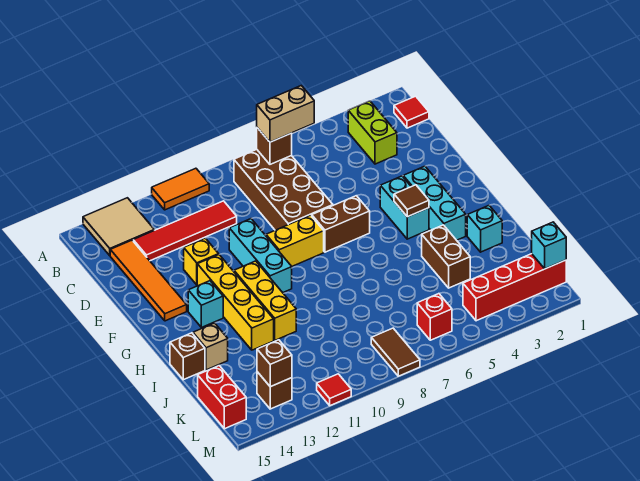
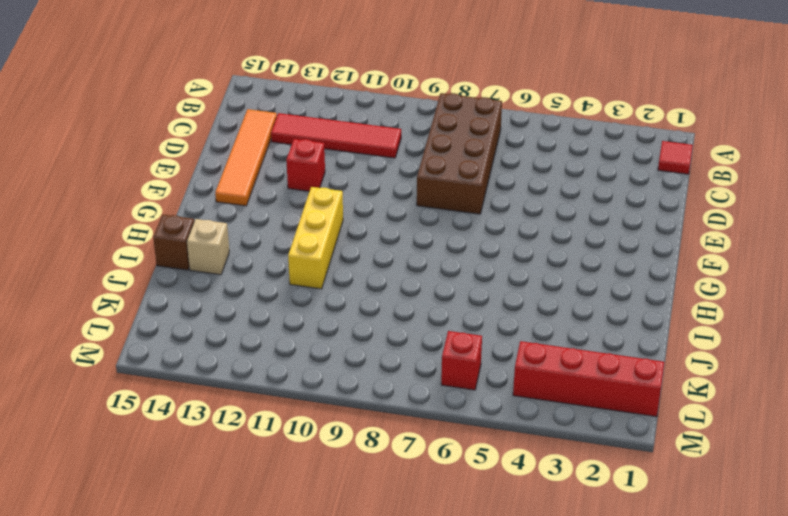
red brick E12 level 1 -> yellow brick E12 level 1
none -> orange tile A10:A11 level 1
none -> tan tile A13:B14 level 1
none -> lime brick B3:C3 level 1
none -> cyan brick E10:G10 level 1

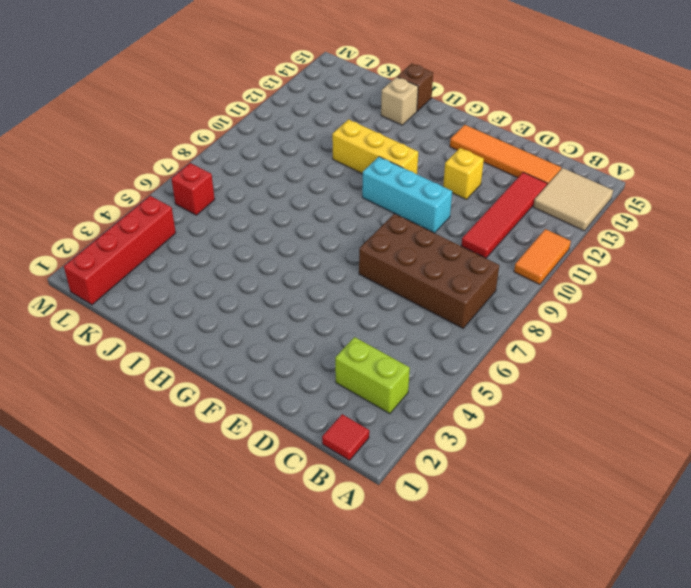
none -> cyan brick F3:H3 level 1
none -> cyan brick F4:G4 level 1
none -> brown brick F6:F7 level 1
none -> yellow brick F8:F9 level 1

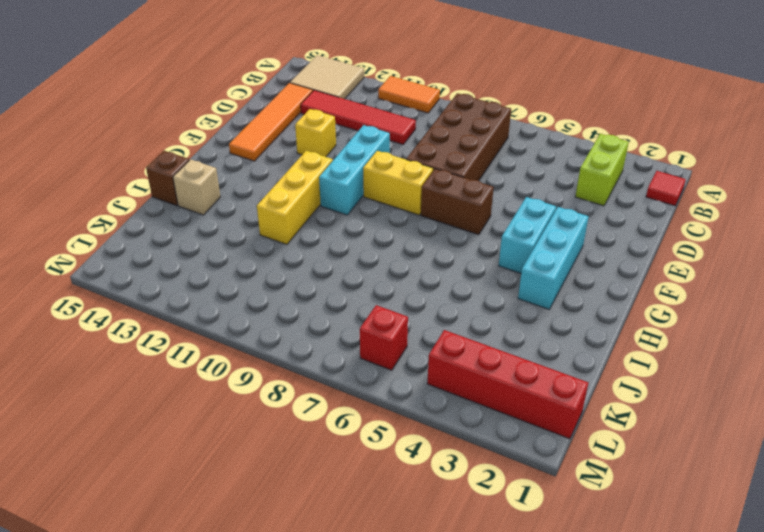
none -> yellow brick F12:I12 level 1
none -> cyan brick G13 level 1
none -> cyan brick I2 level 1
none -> brown brick I4:J4 level 1

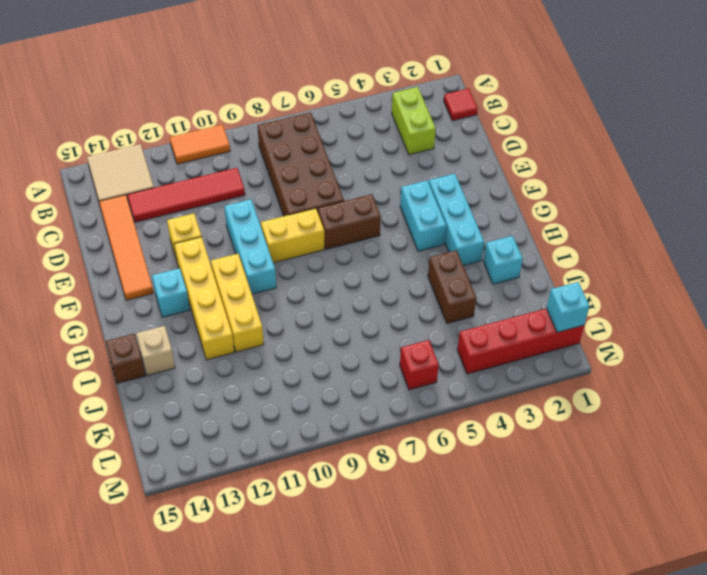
none -> red brick K15:L15 level 1
none -> brown tile L8:M8 level 1
none -> brown brick L13 level 1
none -> red tile M11 level 1

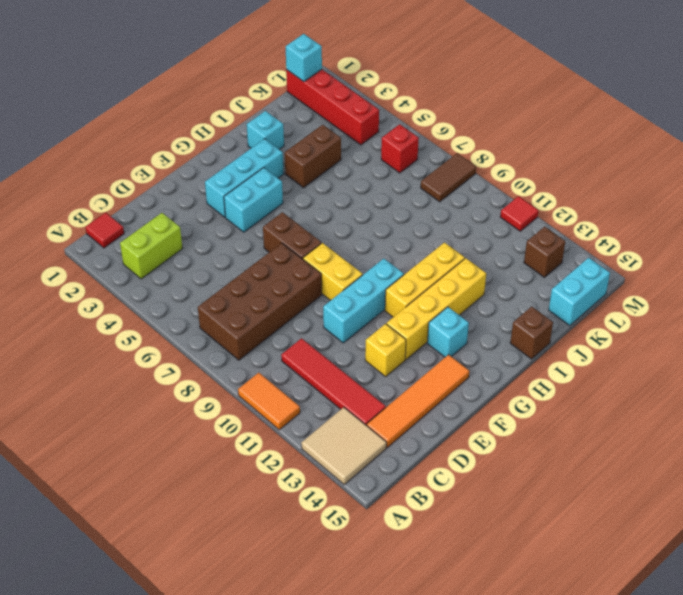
cyan brick K15:L15 level 1 -> red brick K15:L15 level 1
none -> tan brick I14 level 1
none -> brown brick B7 level 2
none -> brown tile G4 level 2
none -> brown brick L13 level 2

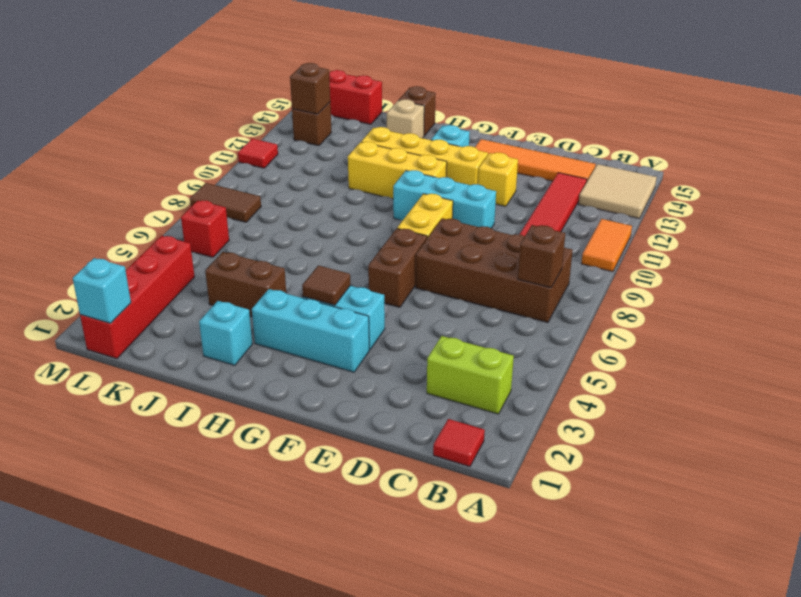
none -> tan brick B6:B7 level 3

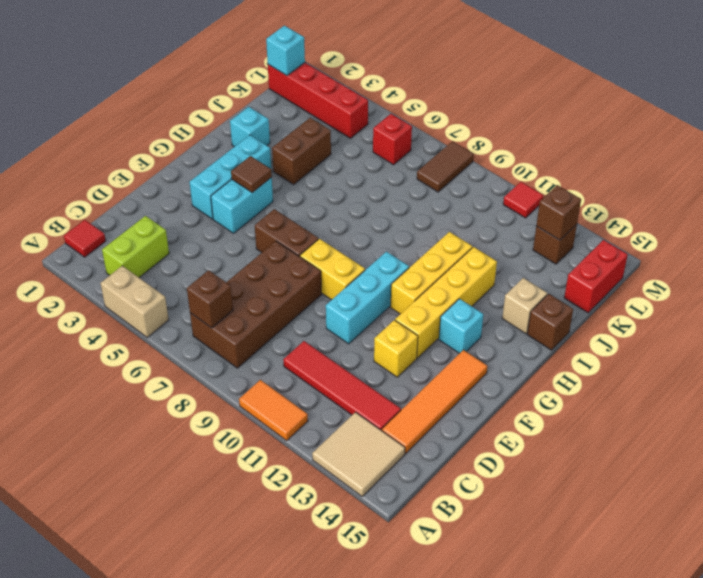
tan brick A4:A5 level 1 -> tan brick B6:B7 level 3

